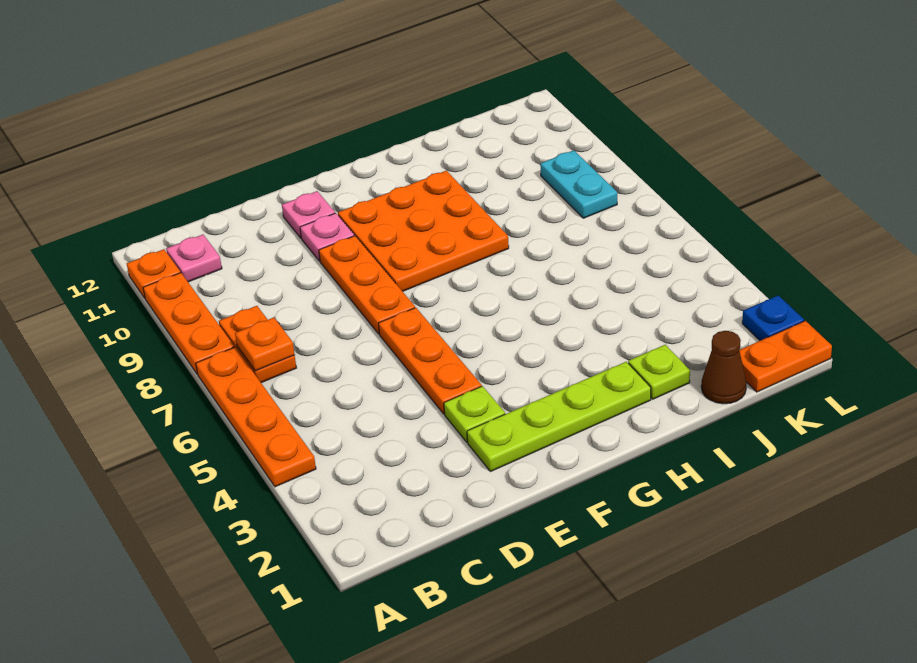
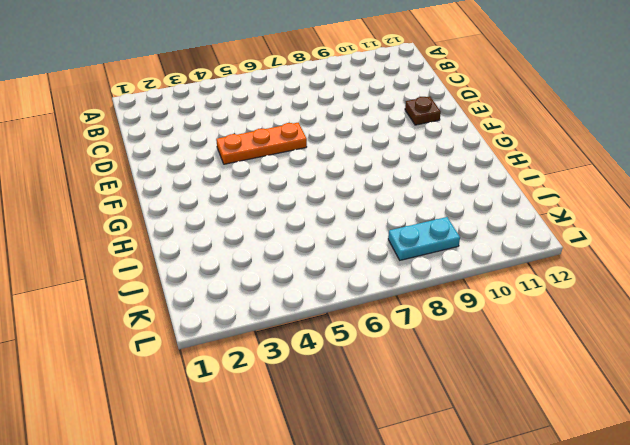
brown plate E11 level 1 -> pink plate E11 level 1
none -> orange plate A4:A7 level 1
none -> orange plate A8:A10 level 1
none -> orange plate A11 level 1

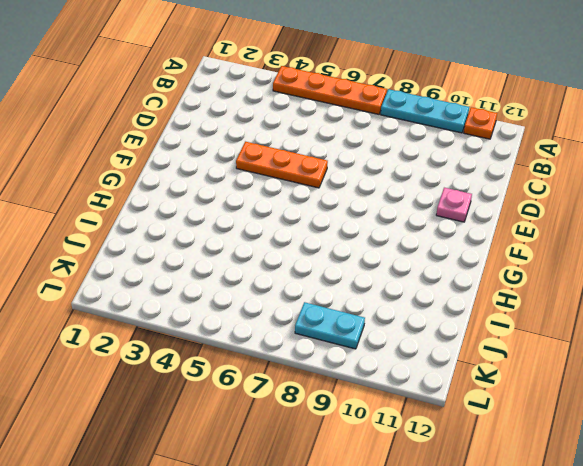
cyan plate A8:A10 level 1 -> orange plate A8:A10 level 1
none -> orange plate B7:B8 level 1
none -> pink plate B11 level 1
none -> lime plate E2:H2 level 1

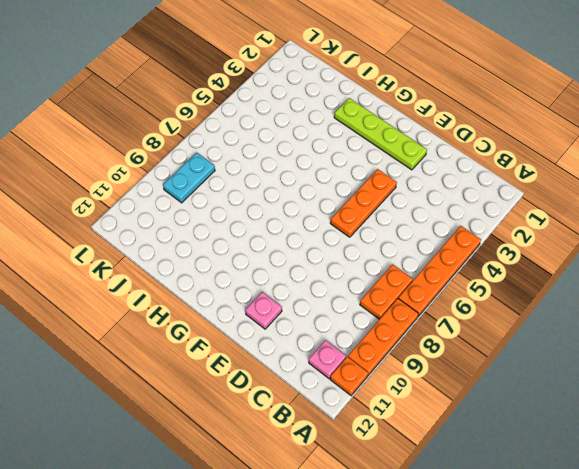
none -> lime plate E3 level 1
none -> orange plate E7:E9 level 1
none -> pink plate E10 level 1

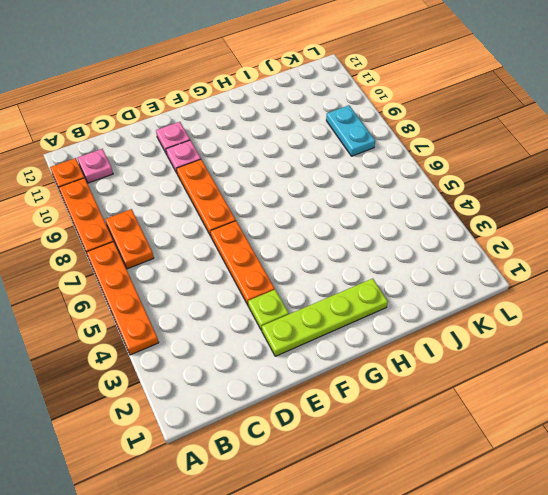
none -> orange plate F8:H10 level 1
none -> lime plate I2 level 1
none -> brown cone J1 level 1

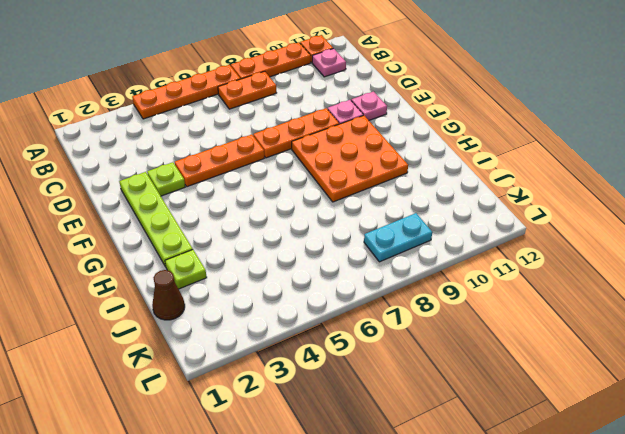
none -> orange plate K1:L1 level 1
none -> blue plate L2 level 1
none -> orange plate B7 level 2

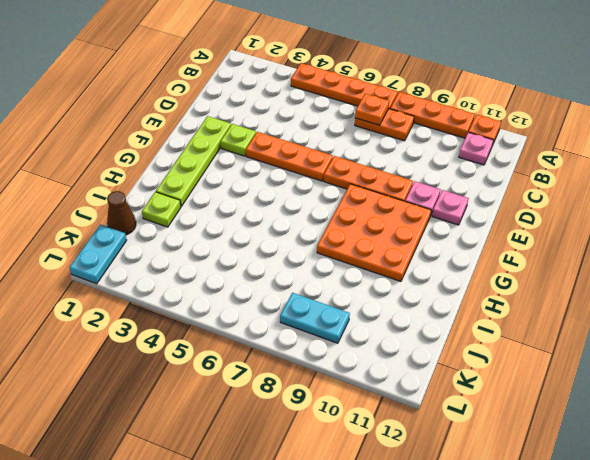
cyan plate K1:L1 level 1 -> orange plate K1:L1 level 1
none -> blue plate L2 level 1

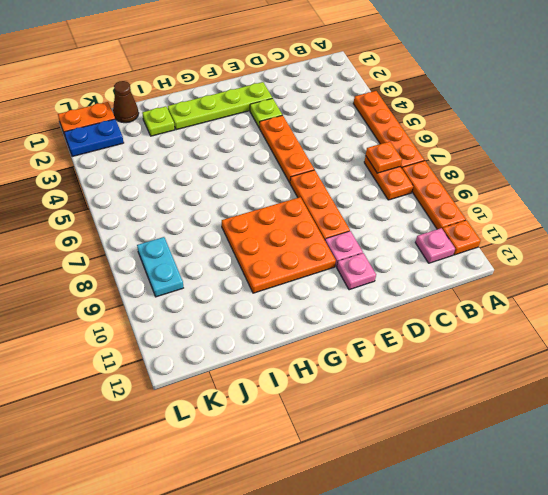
blue plate K2:L2 level 1 -> blue plate L2 level 1

